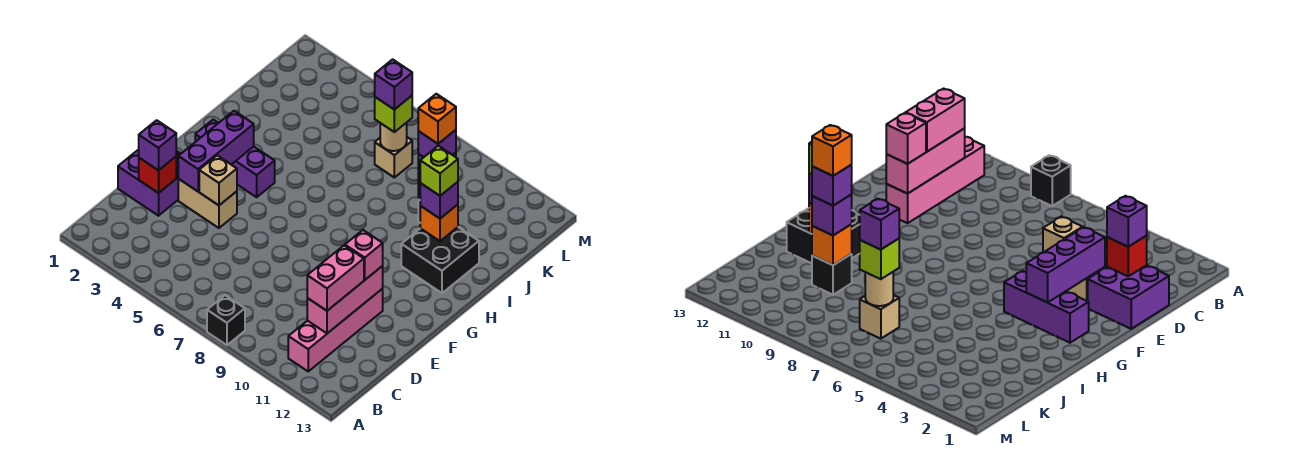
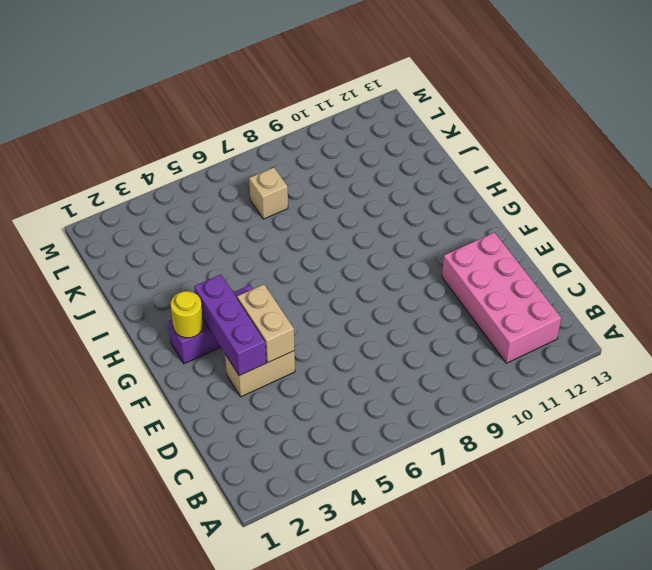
pink brick B11:E12 level 1 -> pink brick B11:E11 level 1
tan brick E4:F4 level 2 -> tan brick E4 level 2
yellow round brick G2 level 2 -> none
none -> black brick A8 level 1
none -> purple brick D1:E2 level 1
none -> black brick H11:I12 level 1

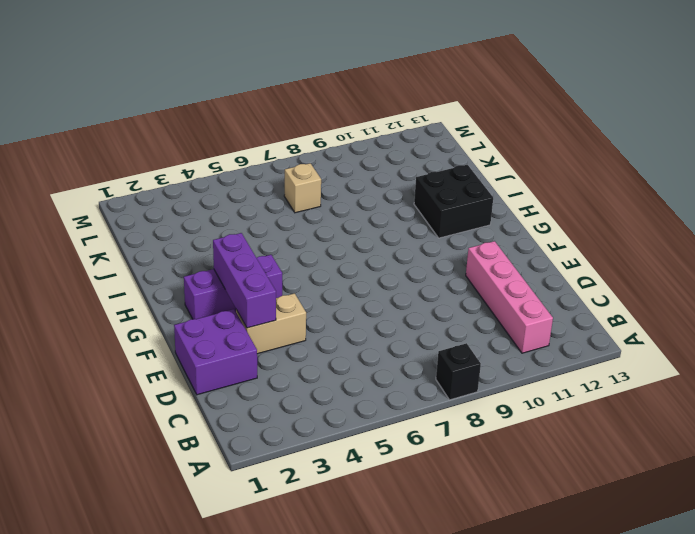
none -> black brick J10 level 1
none -> pink brick C11:E11 level 2
none -> red brick D2 level 2

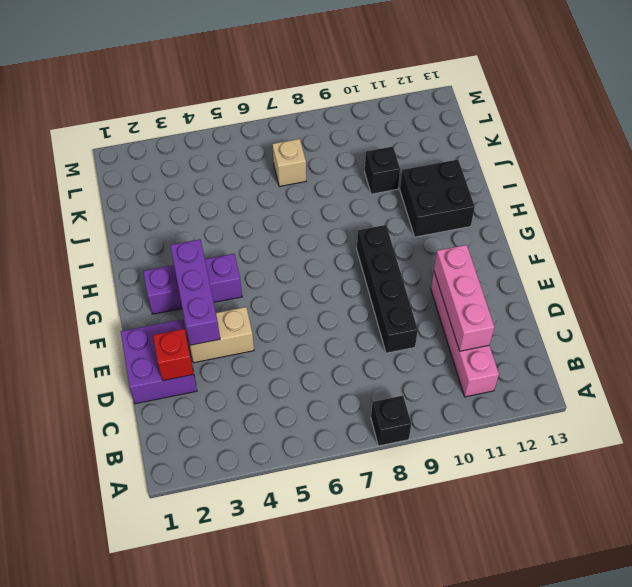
black brick D9:G9 level 1 -> none
none -> tan brick E4 level 2
none -> orange brick I11 level 2
none -> orange brick J10 level 2

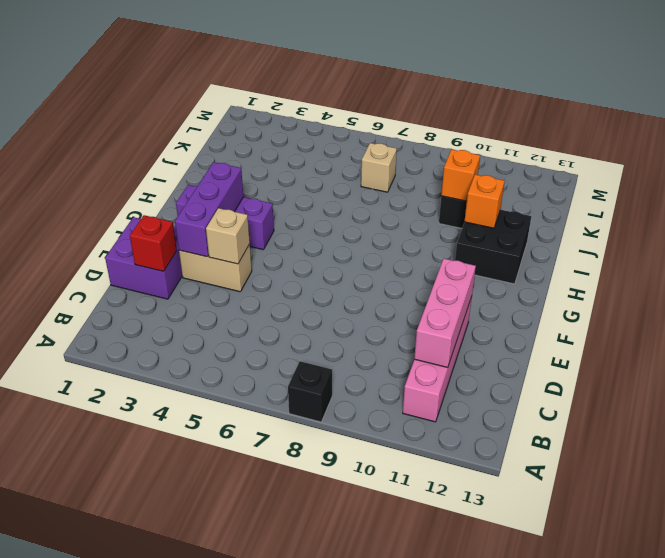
none -> tan round brick K7 level 2
none -> pink brick C11:D11 level 3
none -> purple brick D2 level 3

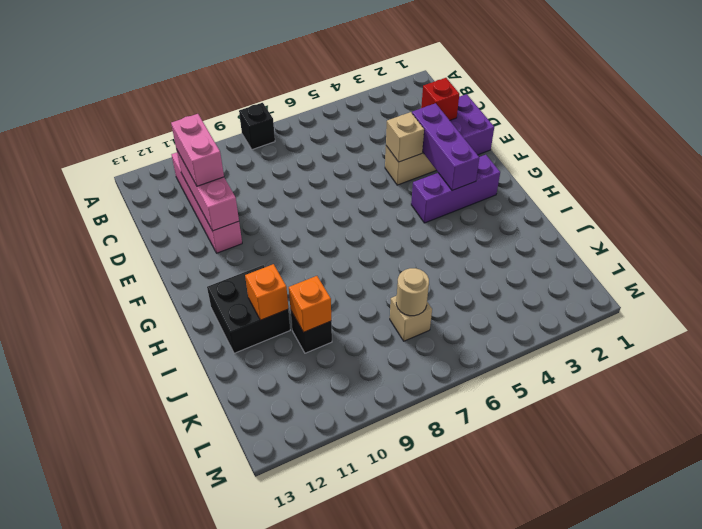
none -> purple brick D2 level 3
none -> pink brick E11 level 3
none -> purple brick I11 level 3

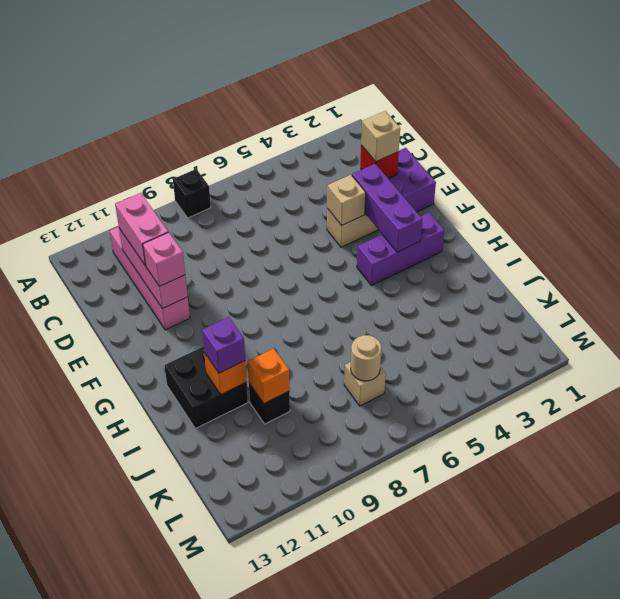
tan brick D2 level 3 -> purple brick D2 level 3
none -> purple brick J10 level 3
none -> lime brick K7 level 3
none -> lime brick I11 level 4

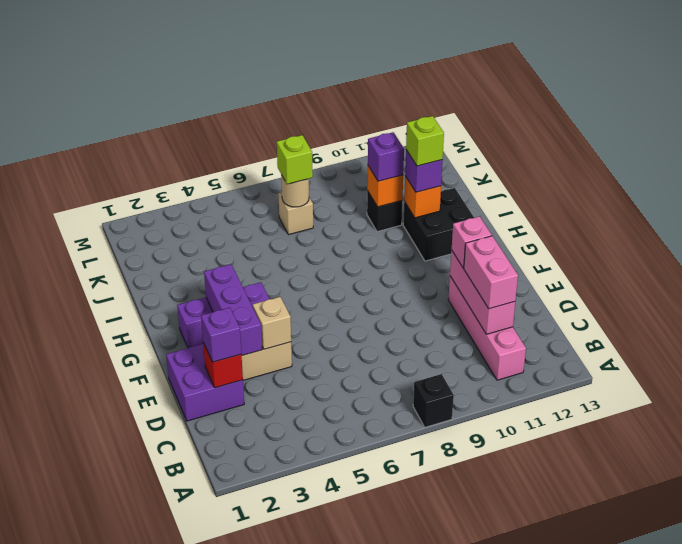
none -> purple brick J10 level 4
none -> purple brick K7 level 4
none -> orange brick J10 level 5

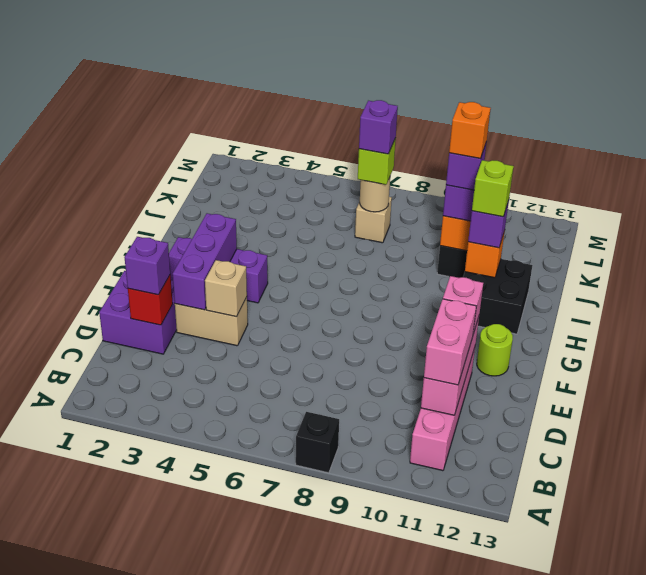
lime round brick F12 level 1 -> none

